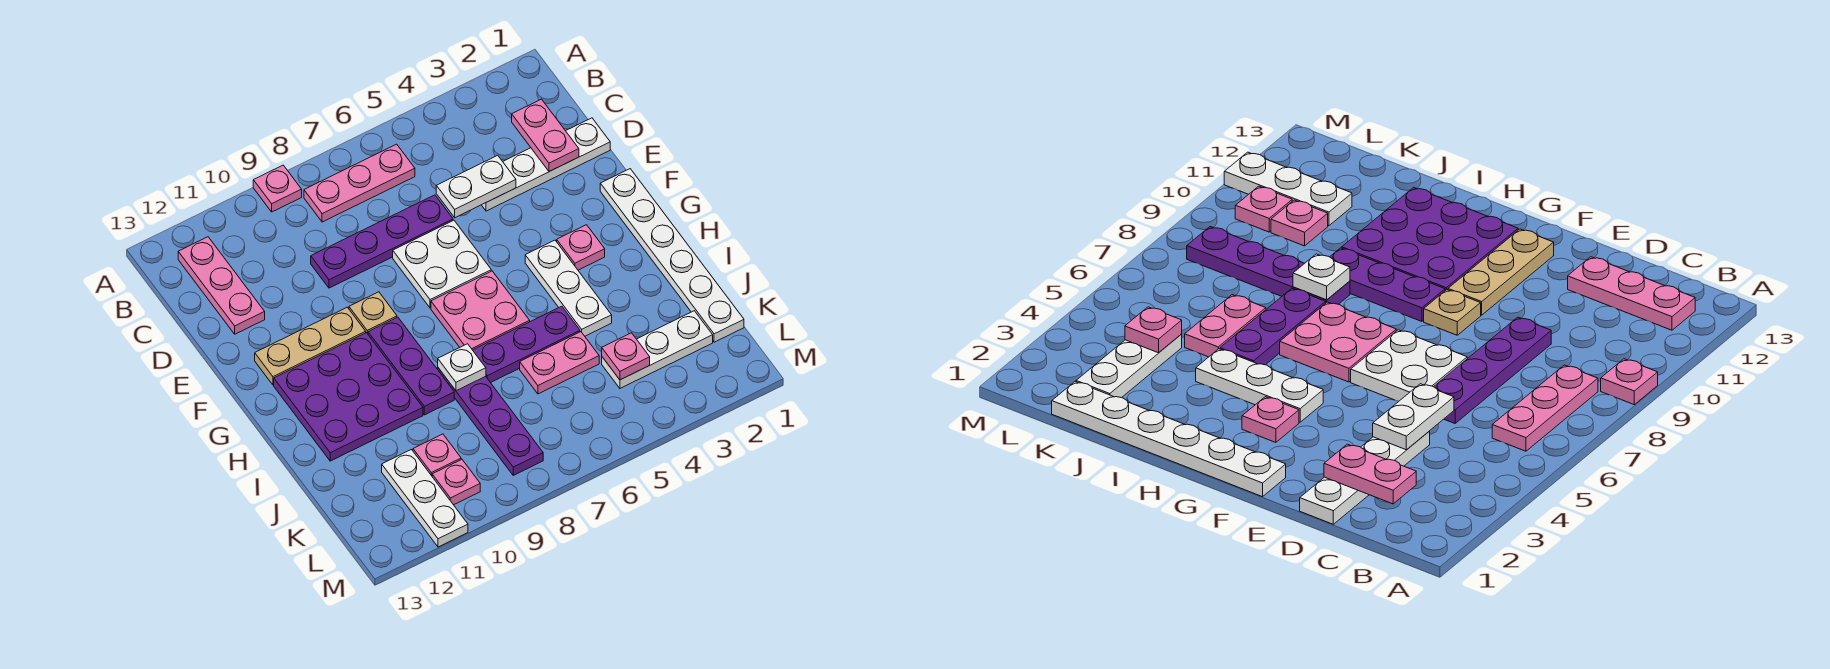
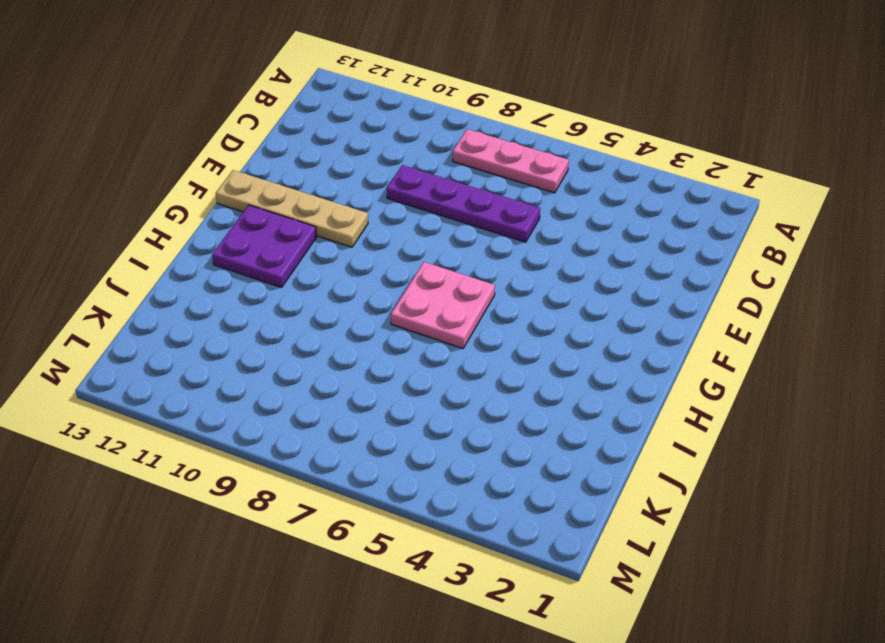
tan plate F10:F13 level 1 -> tan plate F10:F12 level 1
purple plate G11:H12 level 1 -> purple plate G10:I12 level 1
none -> pink plate A9 level 1
none -> pink plate B12:D12 level 1
none -> white plate D1:D4 level 1

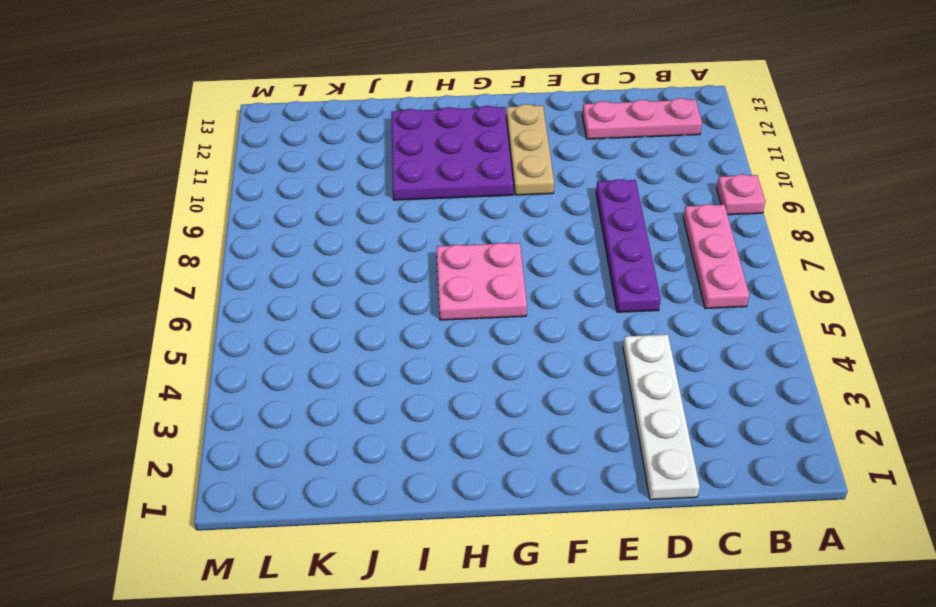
none -> white plate E6:F7 level 1
none -> white plate F1:K1 level 1
none -> tan plate F9 level 1

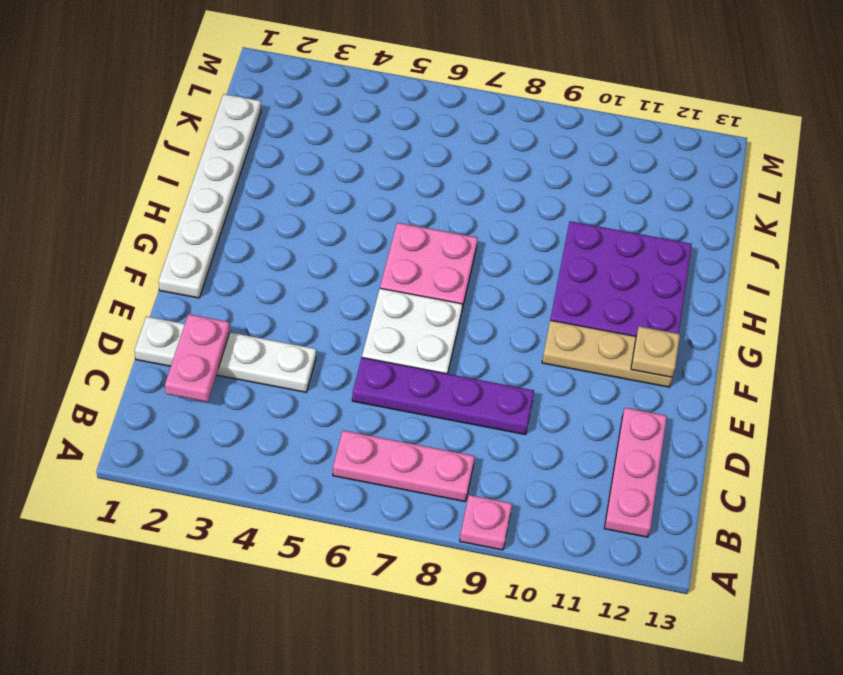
tan plate F12 level 2 -> tan plate F9 level 1
none -> pink plate G3 level 1
none -> white plate G4:I4 level 1
none -> purple plate G9:I9 level 1

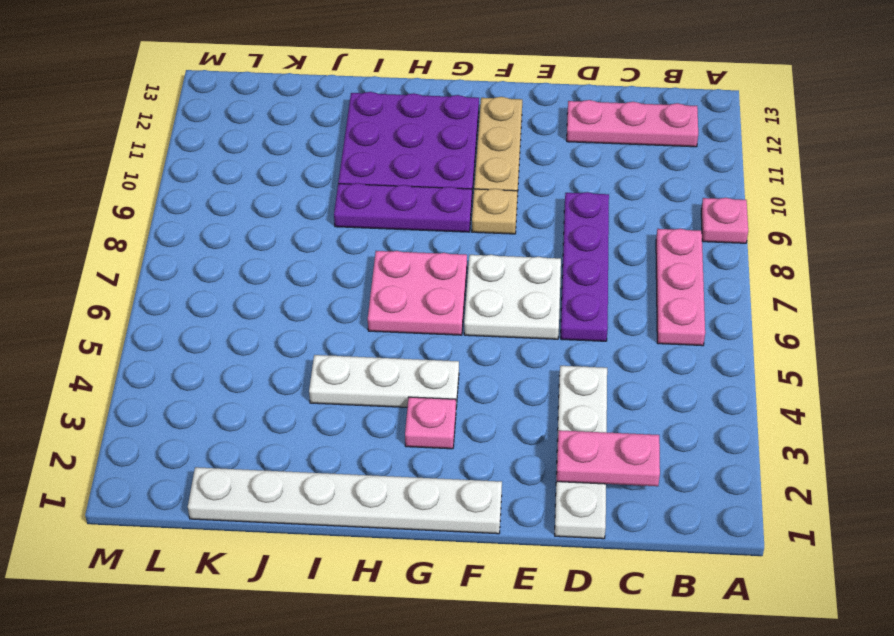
none -> purple plate I5:I7 level 1
none -> purple plate I8:L8 level 1
none -> pink plate J5:J6 level 1

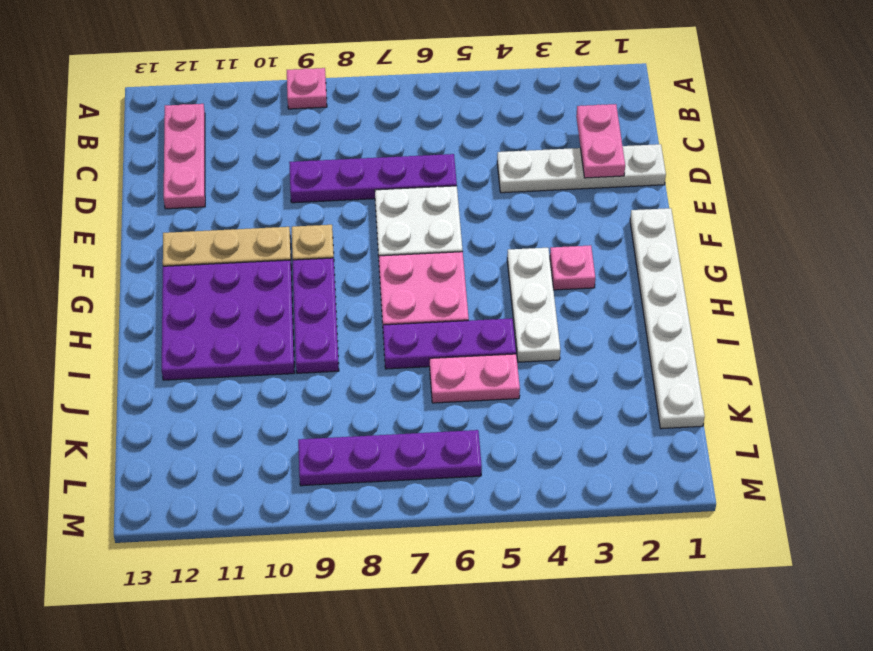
purple plate L6:L9 level 1 -> purple plate I8:L8 level 1
none -> pink plate B6:B8 level 1
none -> white plate K2:K4 level 1
none -> pink plate K10 level 1

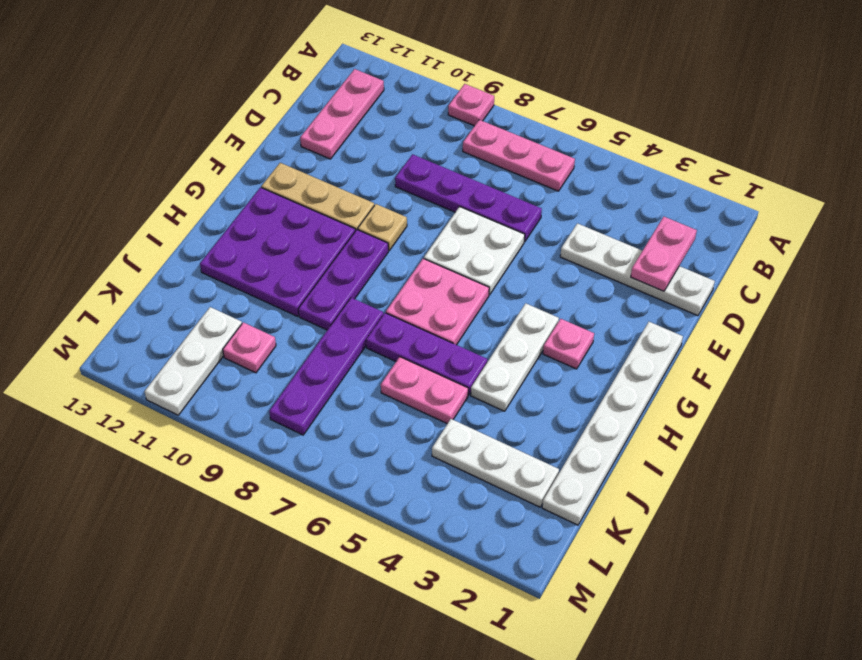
none -> pink plate L10 level 1
none -> white plate D4:D5 level 2
none -> white plate I8 level 2

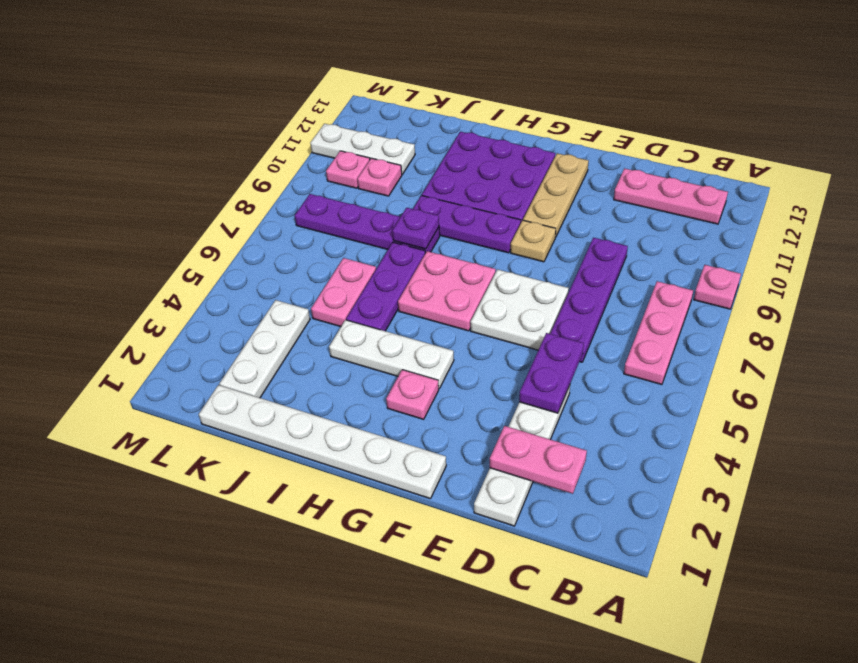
purple plate D4:D5 level 2 -> white plate D4:D5 level 2
purple plate I8 level 2 -> white plate I8 level 2
none -> pink plate K4 level 2

